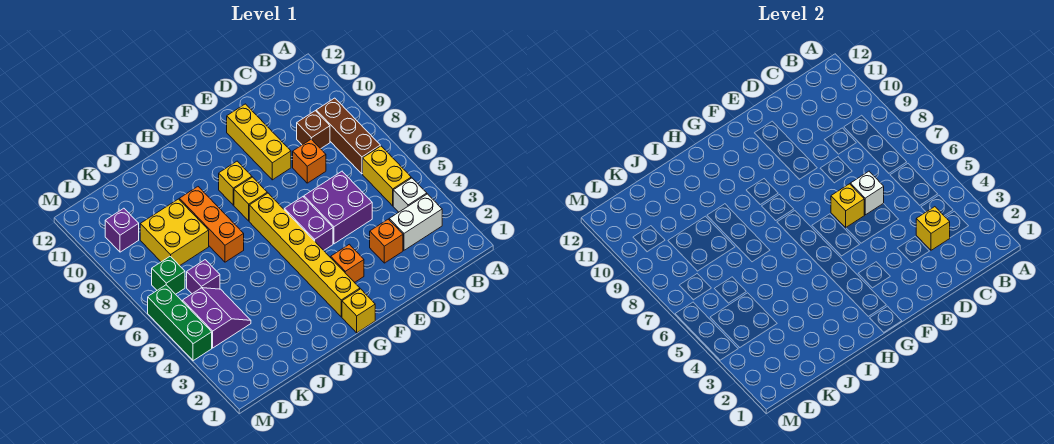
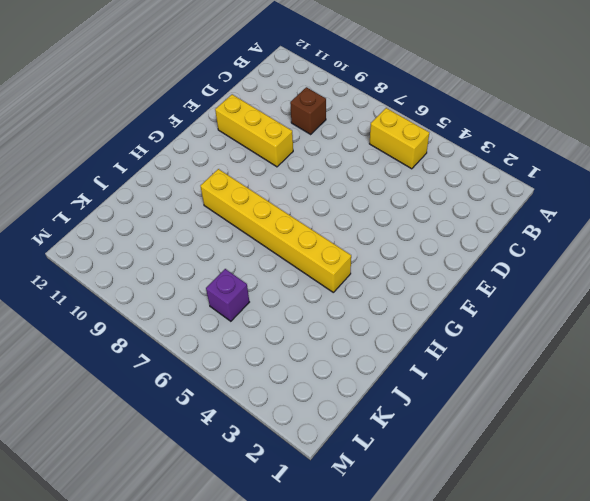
yellow brick H4:H9 level 1 -> yellow brick G2:G7 level 1
none -> white brick B3:C3 level 1
none -> white brick B4 level 1
none -> brown brick B7:B9 level 1

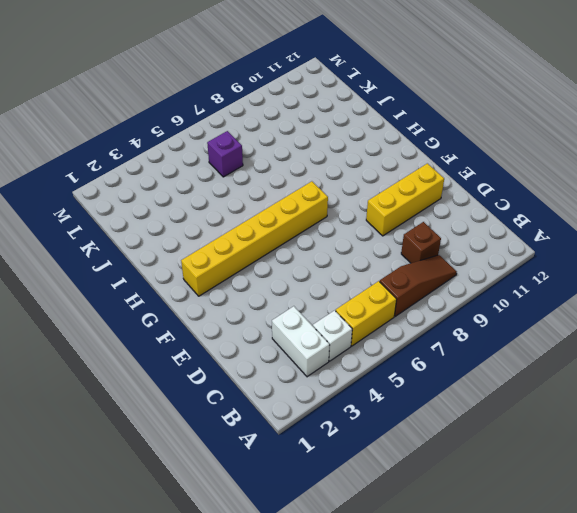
brown slope B7:B9 level 1 top 7 -> brown brick B7:B9 level 1
none -> orange brick D3 level 1
none -> purple brick D5:E6 level 1
none -> orange brick D8 level 1

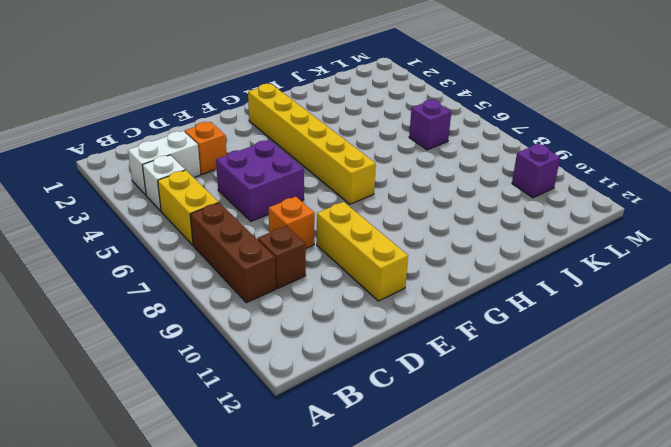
none -> orange brick F3 level 1
none -> purple brick F5:F6 level 1
none -> yellow brick G1 level 1

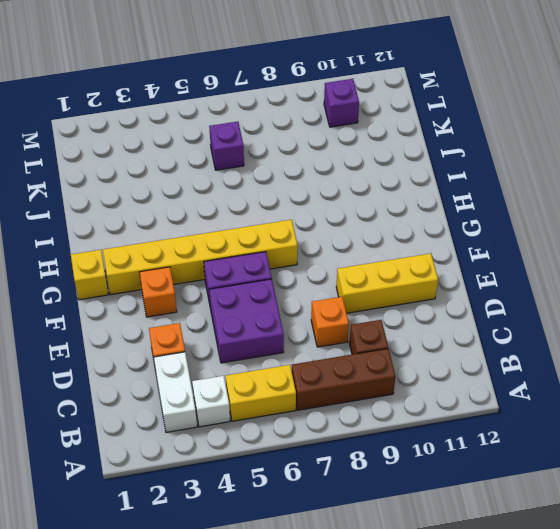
none -> yellow brick G8 level 1
none -> yellow brick G9 level 1
none -> orange brick I7:I9 level 1

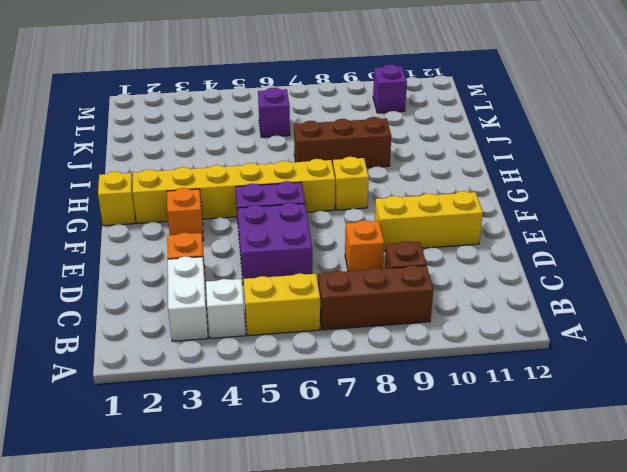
brown brick I7:I9 level 1 -> orange brick I7:I9 level 1
none -> yellow brick G9 level 1
none -> yellow brick J8:K9 level 1
none -> purple slope K4:L5 level 1 top L

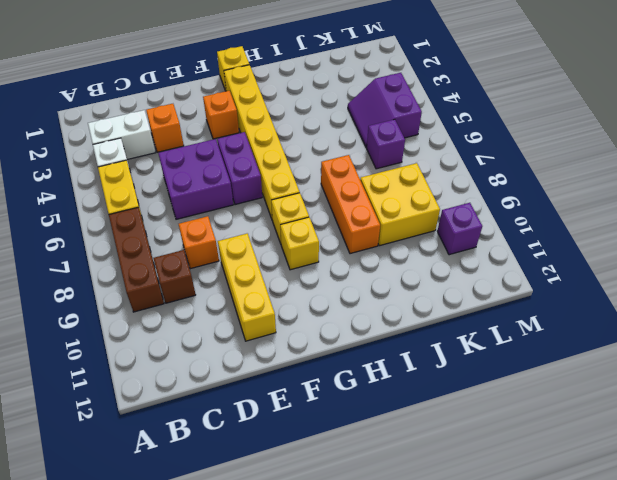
none -> green brick L7 level 1
none -> green brick M4:M6 level 1
none -> yellow brick C3 level 2

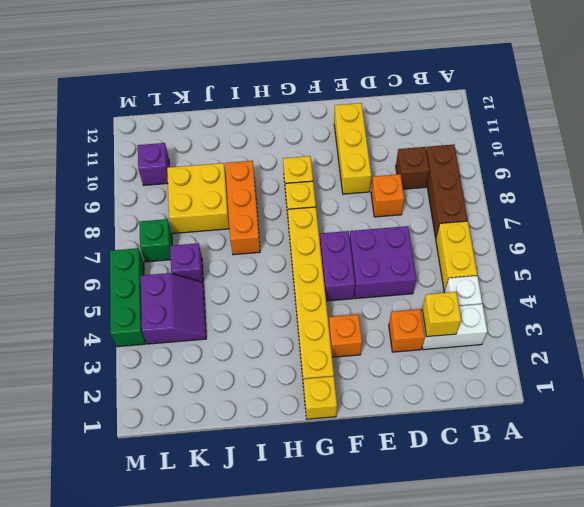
none -> white brick D6 level 2
none -> yellow brick E6 level 2

